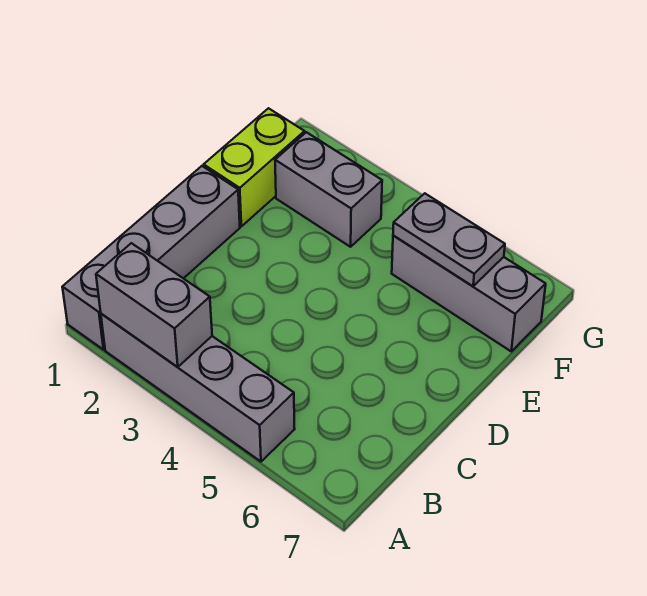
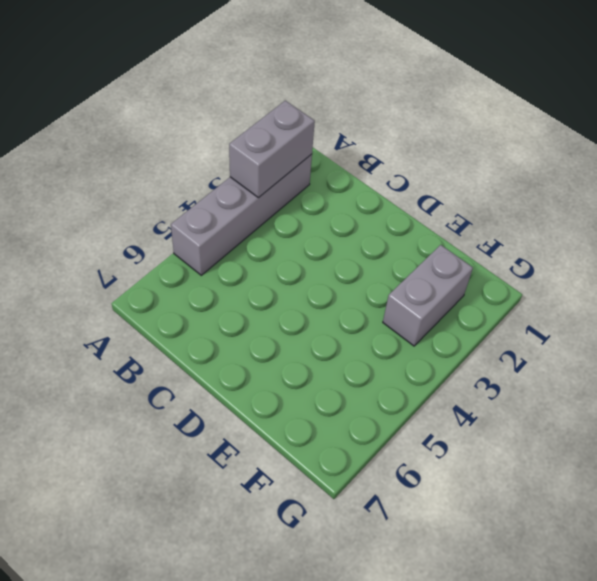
none -> grey brick A1:D1 level 1
none -> lime brick E1:F1 level 1

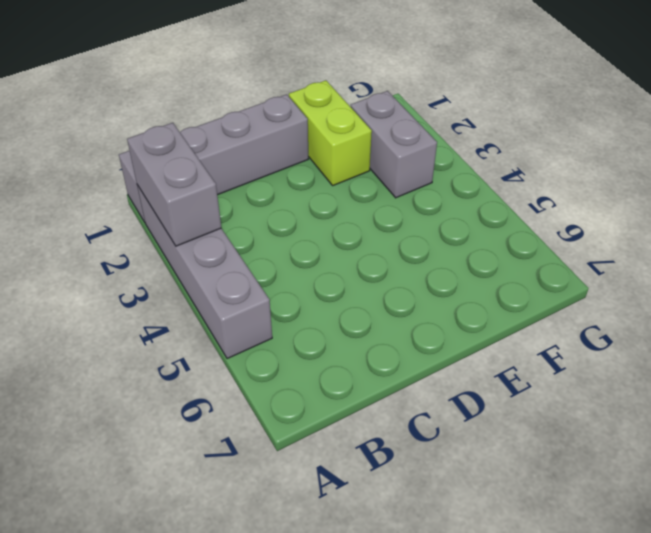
lime brick E1:E2 level 1 -> lime brick E1:F1 level 1
none -> grey brick F5:F7 level 1
none -> grey plate F5:F6 level 2

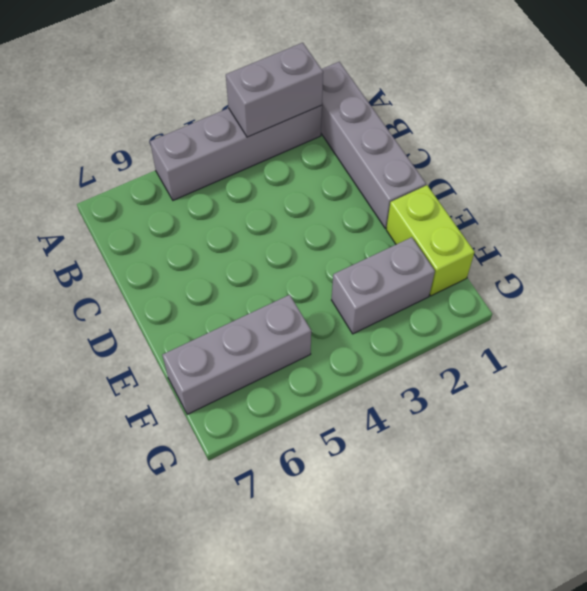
none -> grey plate F5:F6 level 2

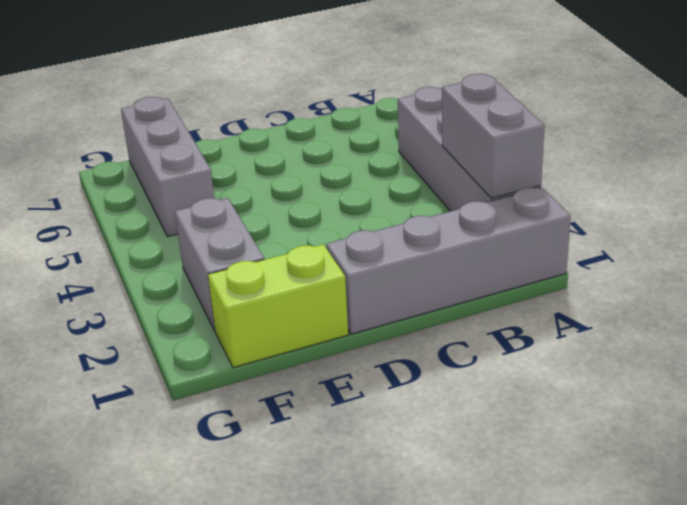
none -> grey plate F5:F6 level 2

